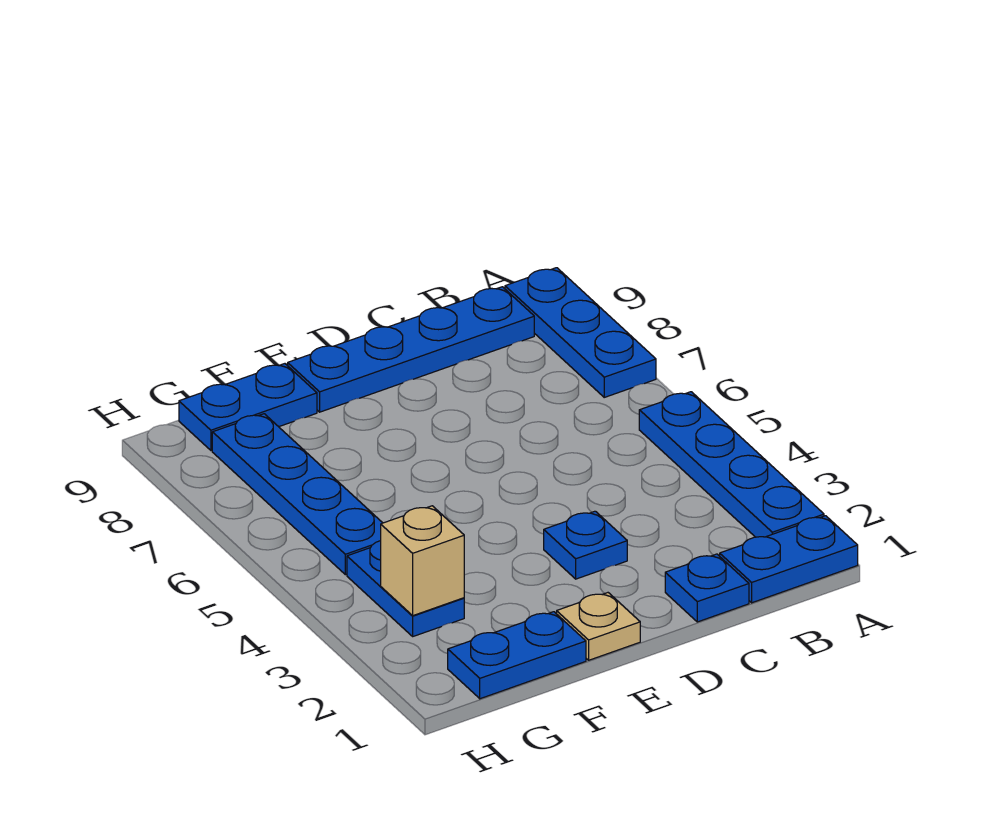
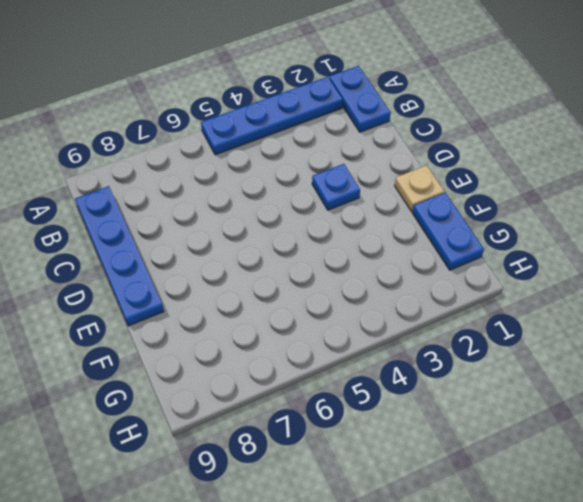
none -> blue plate A7:A9 level 1
none -> blue plate C1 level 1
none -> blue plate F9:G9 level 1

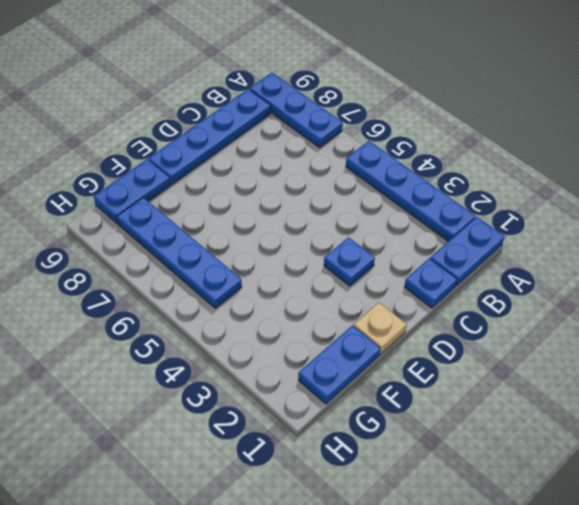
none -> blue plate G3:G4 level 1
none -> tan brick G3 level 2

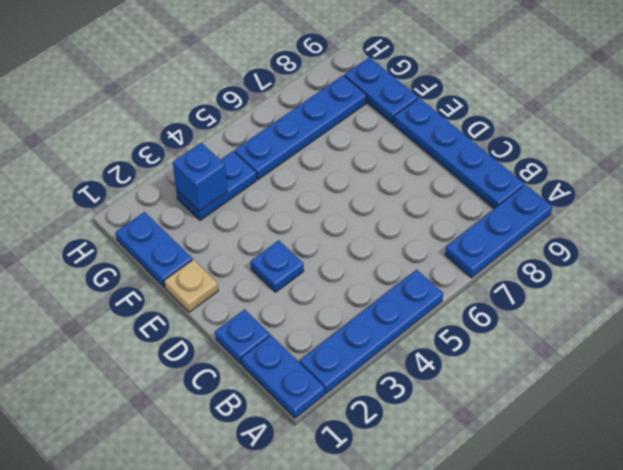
blue brick G3 level 2 -> tan brick G3 level 2

